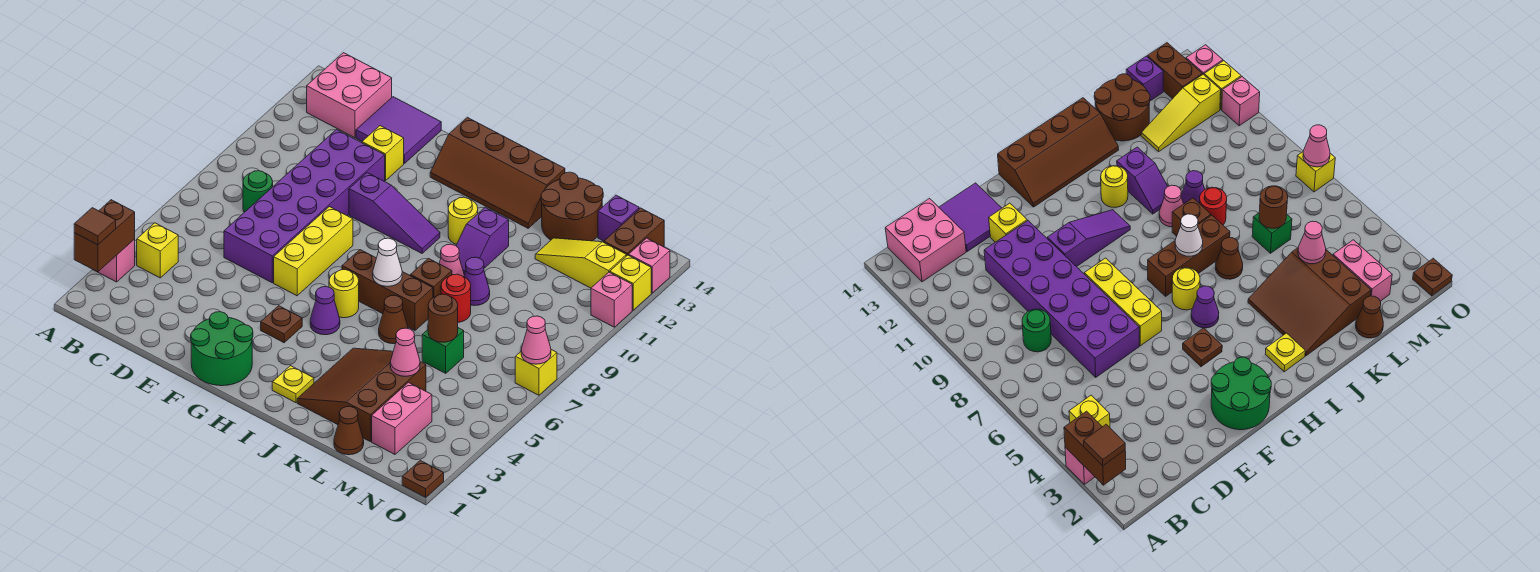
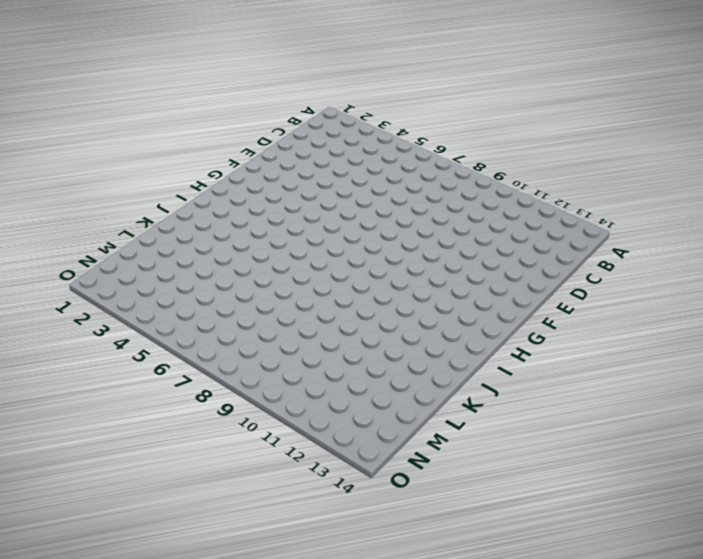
none -> pink brick A3 level 1
none -> yellow brick B4 level 1
none -> pink brick B13:C14 level 1
none -> green round brick C8 level 1

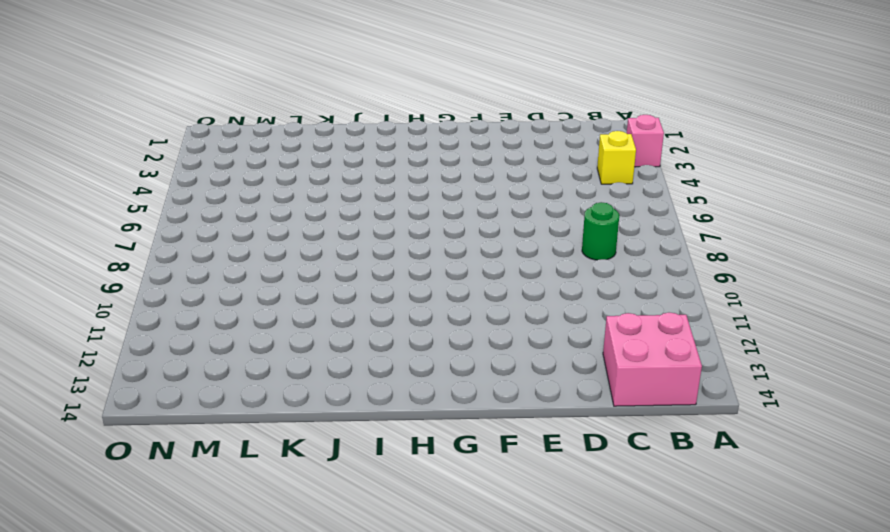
none -> purple brick D6:E11 level 1
none -> purple tile D13:E14 level 1
none -> yellow brick E12 level 1
none -> green round brick F1:G2 level 1

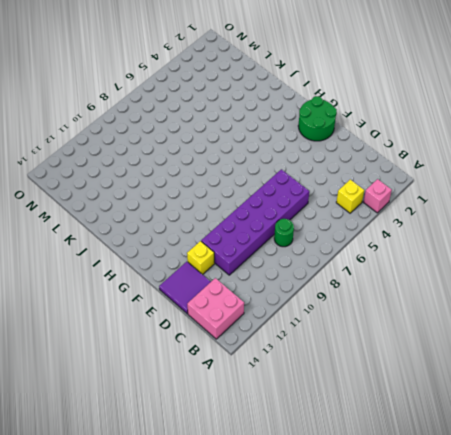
none -> yellow brick F6:F8 level 1
none -> purple slope F10:H10 level 1 top F
none -> brown plate G4 level 1
none -> brown slope G13:J14 level 1 top 14

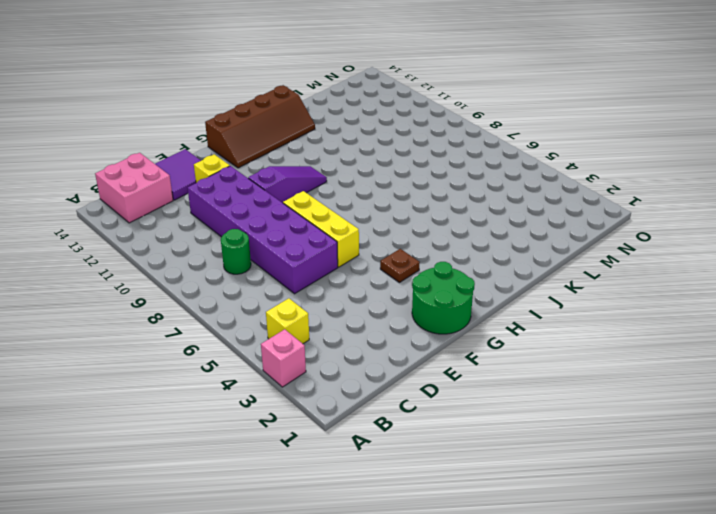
none -> purple cone H5 level 1
none -> yellow round brick H6 level 1
none -> brown brick H7:J7 level 1
none -> yellow plate I2 level 1

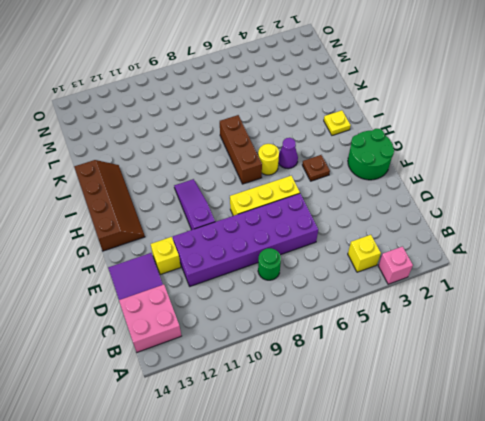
none -> yellow round brick I11 level 1
none -> brown slope J2:L4 level 1 top L
none -> brown cone J6 level 1
none -> brown brick J8 level 1

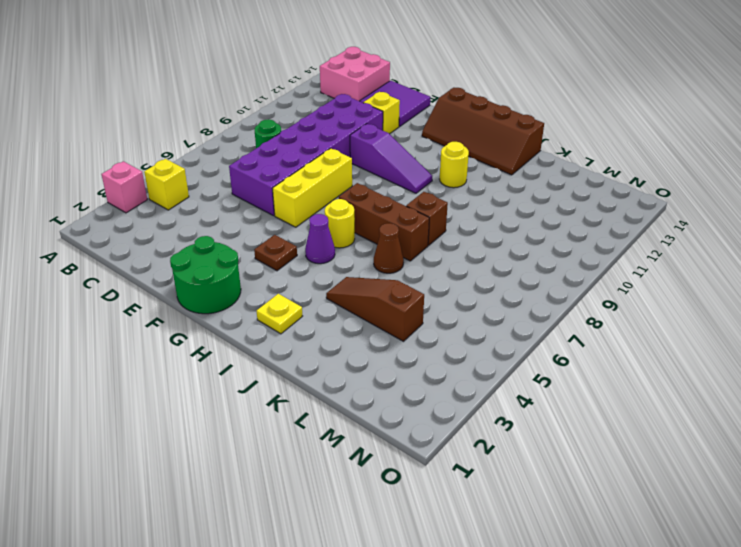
brown slope J4:L4 level 1 top L -> brown slope J2:L4 level 1 top L
none -> pink cone J9 level 1
none -> purple slope J10:J11 level 1 top 11
none -> red round brick K8 level 1
none -> purple cone K9 level 1

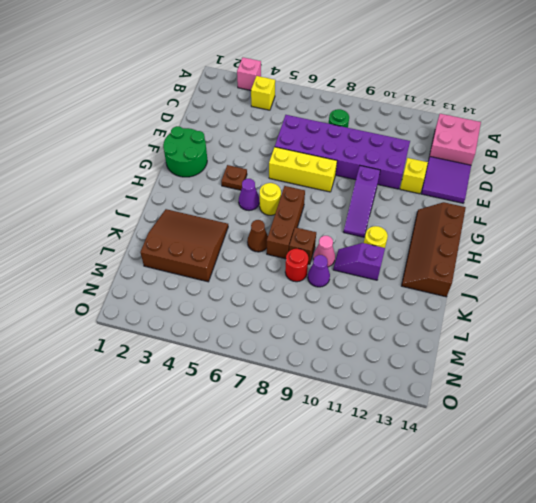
none -> yellow plate I2 level 1
none -> brown round brick K13:L14 level 1
none -> brown cone L1 level 1
none -> green brick L6 level 1

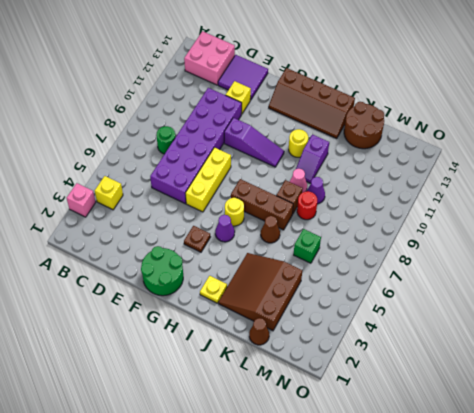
none -> yellow slope L12:N12 level 1 top N
none -> pink brick M2:M3 level 1
none -> purple brick M14 level 1
none -> brown brick N13:N14 level 1

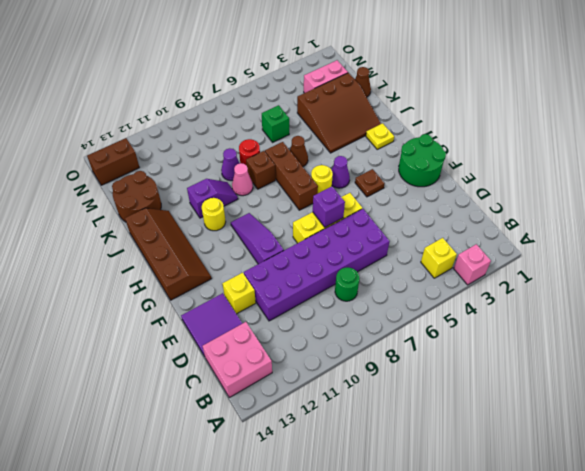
purple brick F7 level 2 -> purple brick M14 level 1
none -> yellow slope L12:N12 level 1 top N
none -> brown plate O1 level 1
none -> yellow brick O7 level 1
none -> pink brick O11 level 1

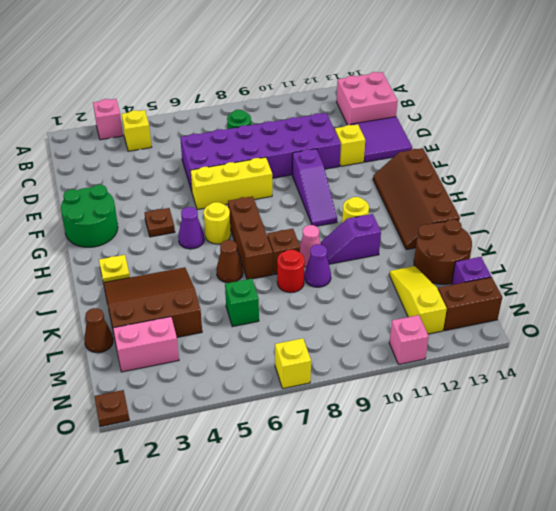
none -> yellow brick O12 level 1
none -> pink brick O13 level 1
none -> brown brick A2:A3 level 2
none -> white cone I7 level 2

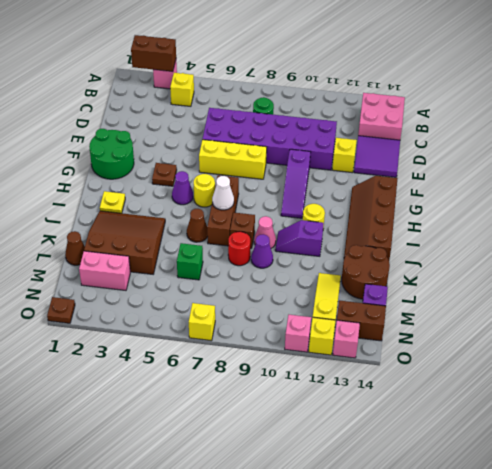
none -> pink cone L4 level 2
none -> brown round brick L6 level 2
none -> pink cone O7 level 2
none -> brown tile A2 level 3

